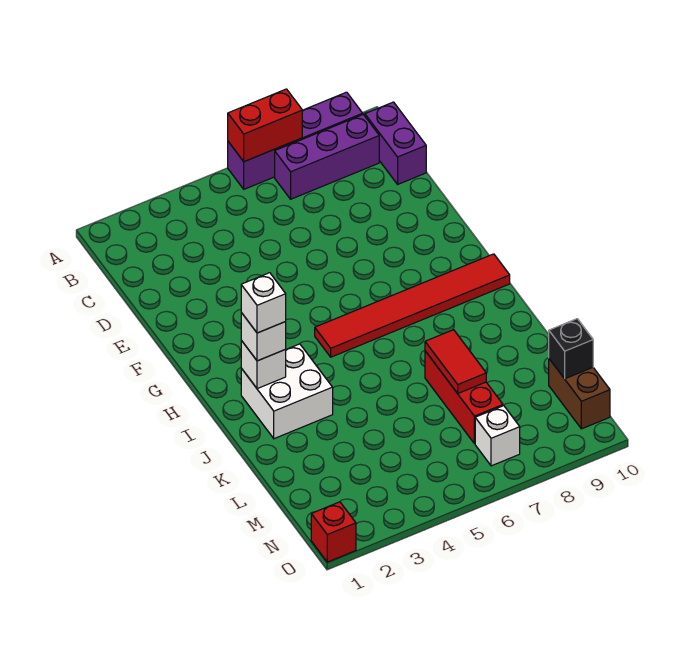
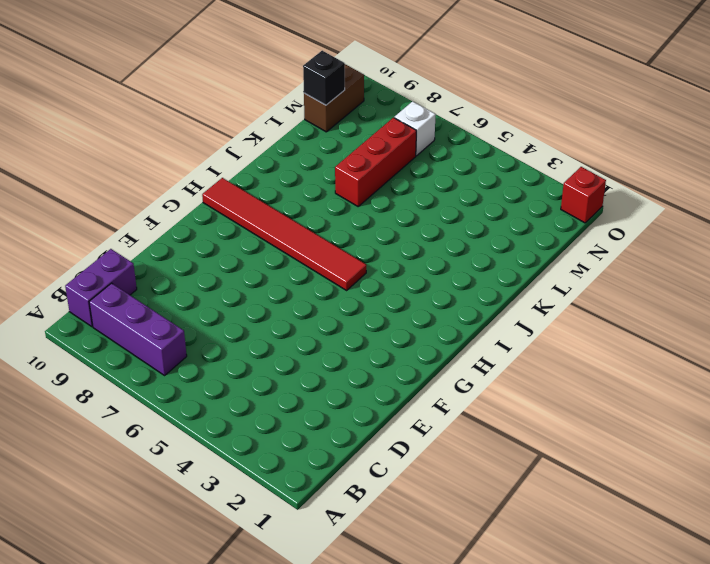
none -> purple brick A6:A9 level 1
none -> white brick I2:J3 level 1
none -> red brick A6:A7 level 2

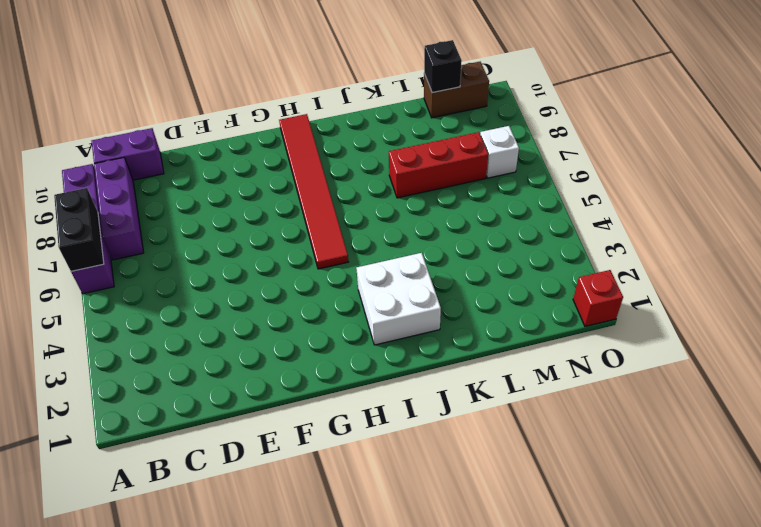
black brick A6:A7 level 2 -> red brick A6:A7 level 2
none -> white brick I2 level 2
none -> red tile K7:L7 level 2
none -> white brick I2 level 3

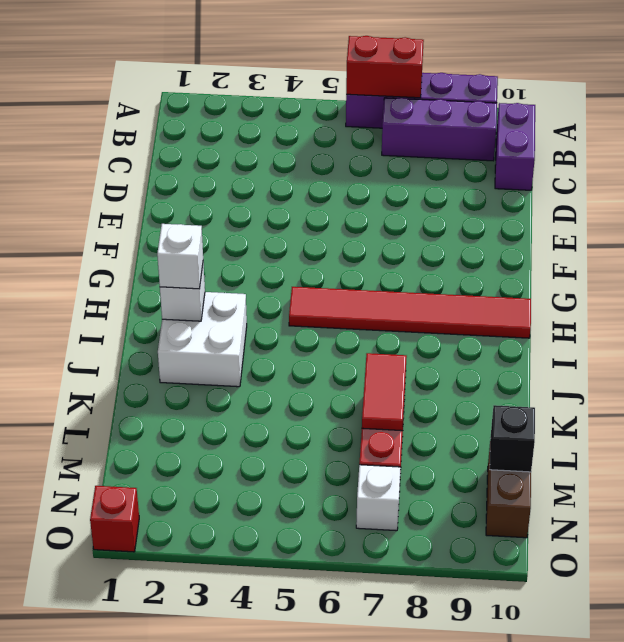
none -> white brick I2 level 4

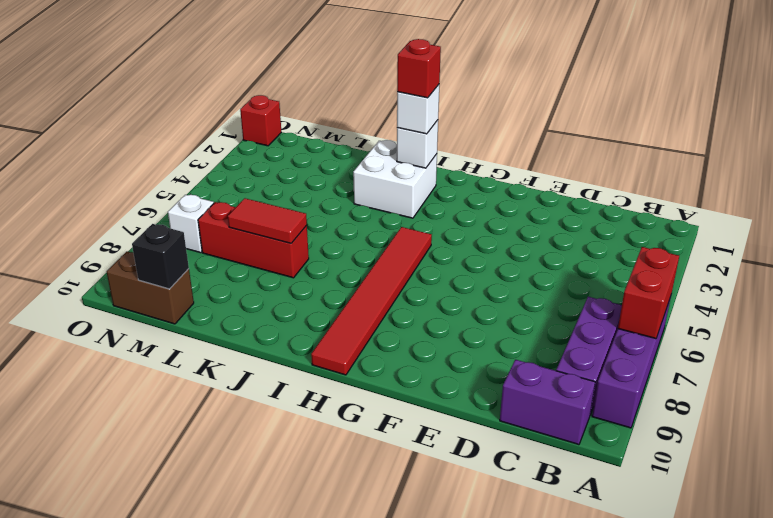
red brick I2 level 4 -> white brick I2 level 4

